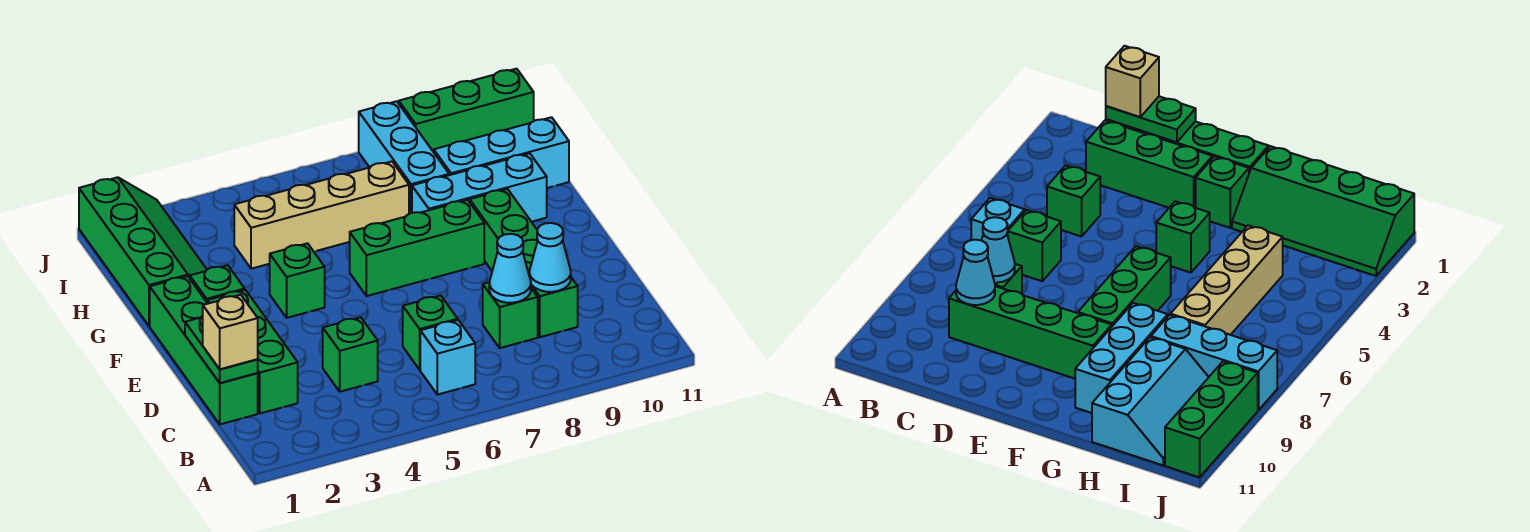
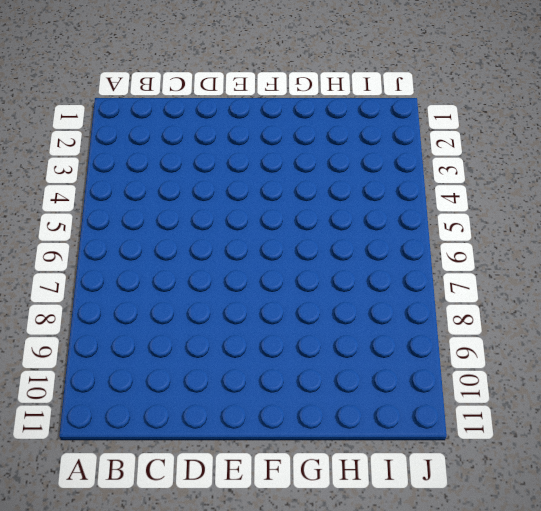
none -> cyan brick B6 level 1
none -> green brick C1:F1 level 1
none -> green brick C2:E2 level 1

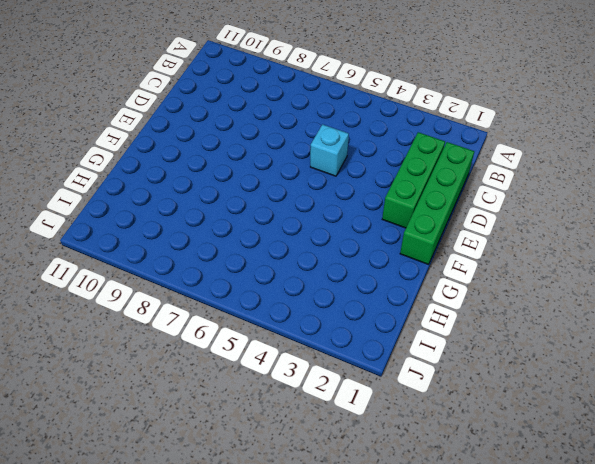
cyan brick D5 level 1 -> cyan brick B6 level 1
none -> green brick C4 level 1
none -> green brick C6 level 1
none -> green brick C8 level 1

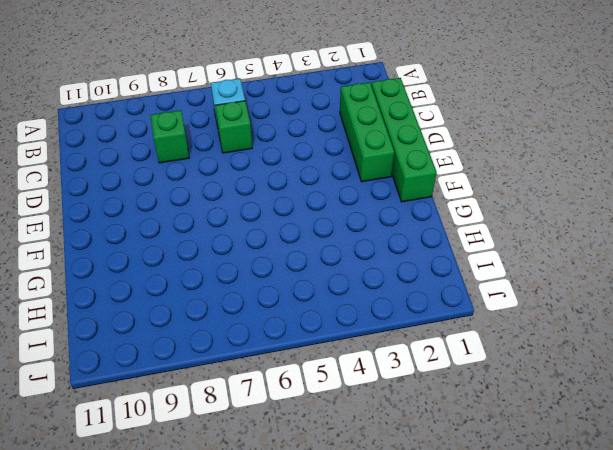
none -> green brick C4 level 1
none -> green brick C9:F9 level 1
none -> green brick F2 level 1

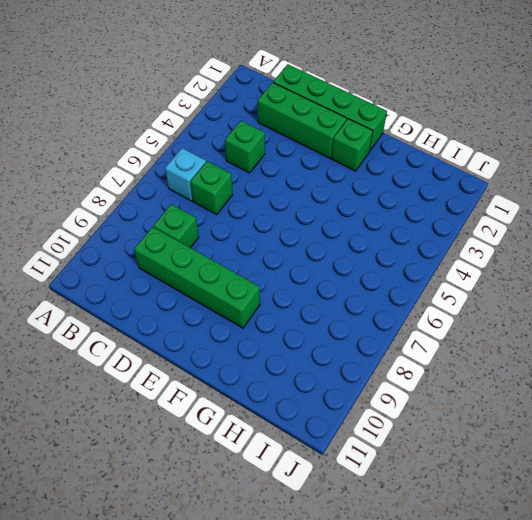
none -> green brick F4 level 1
none -> green brick F6:F8 level 1
none -> green slope G1:J2 level 1 top 1

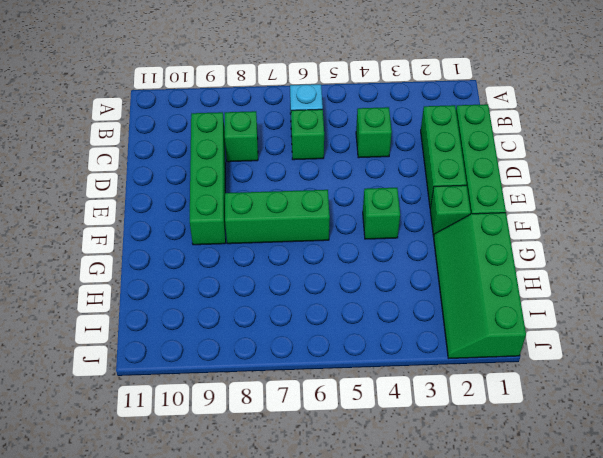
none -> cyan brick G8:G10 level 1
none -> tan brick H4:H7 level 1
none -> cyan brick H8:J8 level 1

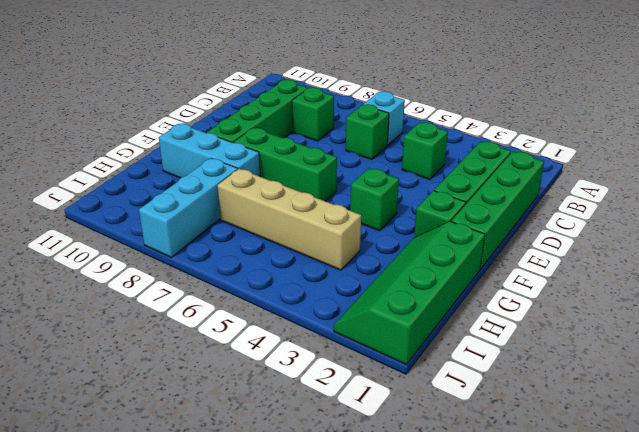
none -> cyan slope H9:I11 level 1 top H
none -> green brick J9:J11 level 1
none -> green plate C1:D1 level 2

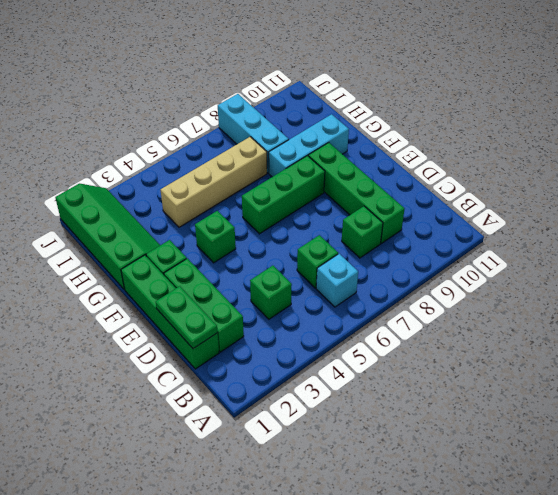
none -> cyan slope H9:I11 level 1 top H
none -> green brick J9:J11 level 1
none -> cyan cone C8 level 2

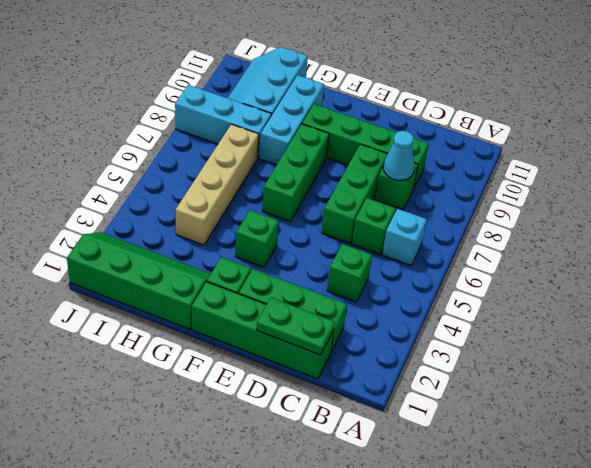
green brick D6:D8 level 1 -> green brick J9:J11 level 1
none -> cyan cone C9 level 2
none -> tan brick C1 level 3

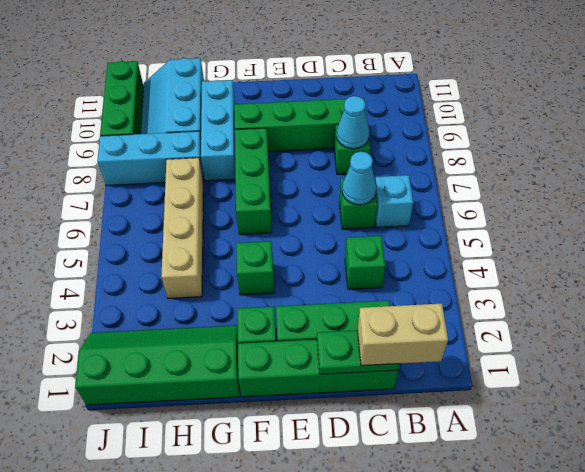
tan brick B1:C1 level 3 -> tan brick C1 level 3
cyan cone C6 level 2 -> cyan cone C9 level 2

